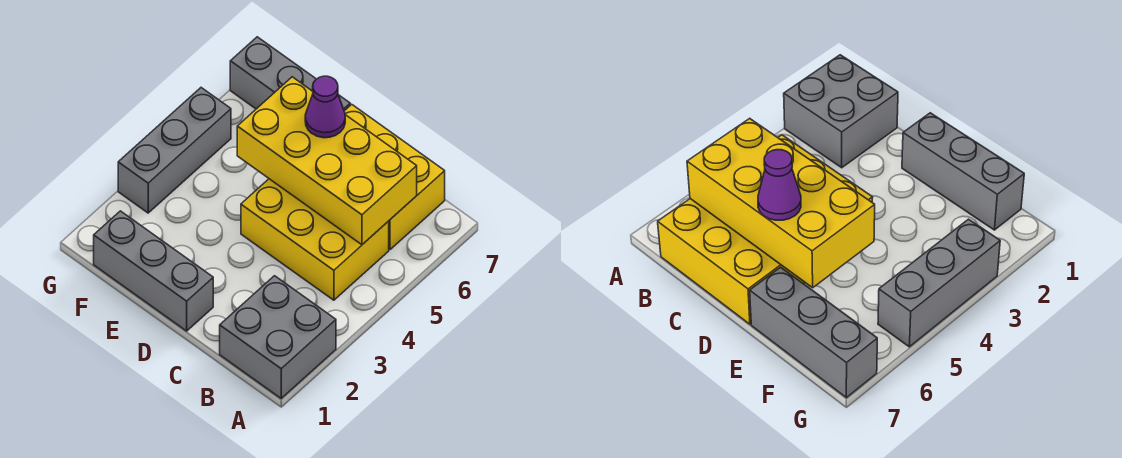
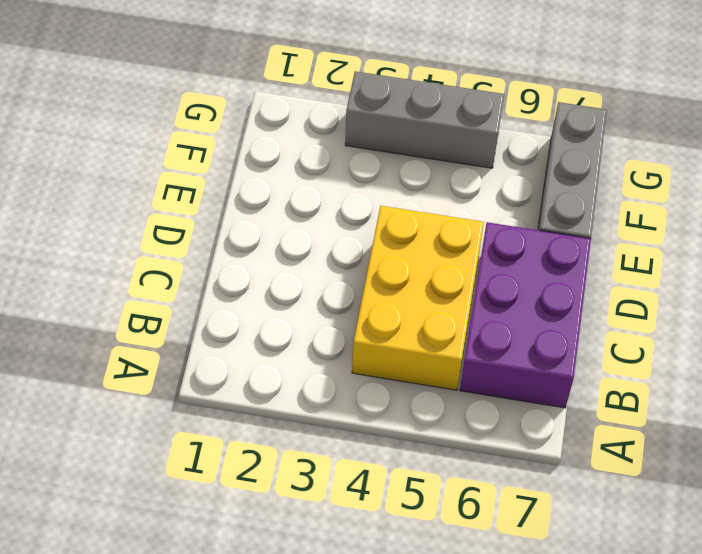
purple brick B6:D7 level 1 -> yellow brick B6:D7 level 1
none -> grey brick A1:B2 level 1
none -> grey brick D1:F1 level 1

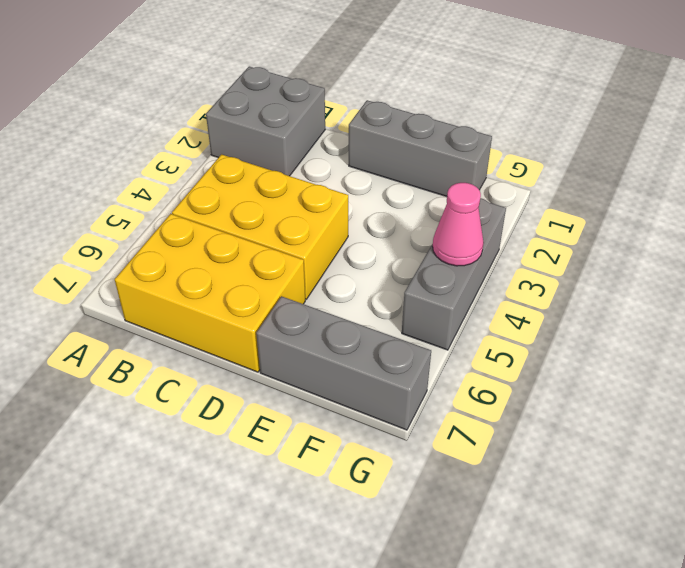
pink cone G4 level 2 -> none
none -> yellow brick B5:E6 level 2
none -> purple cone D6 level 3

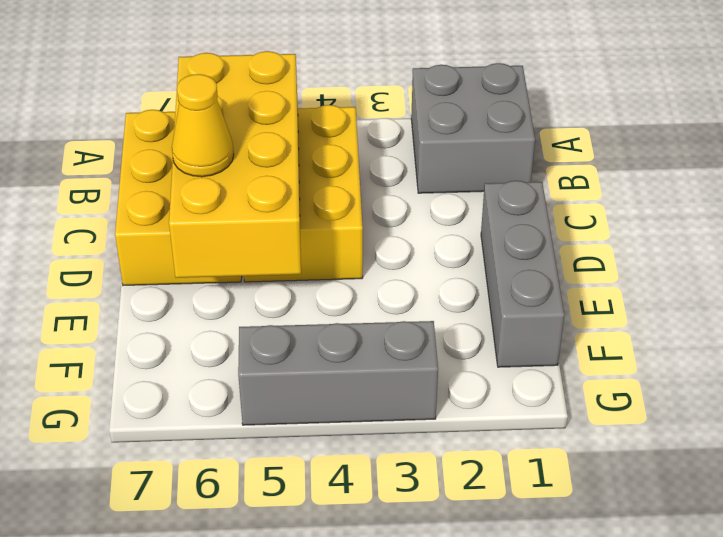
yellow cone D6 level 3 -> purple cone D6 level 3
none -> grey brick E7:G7 level 1

